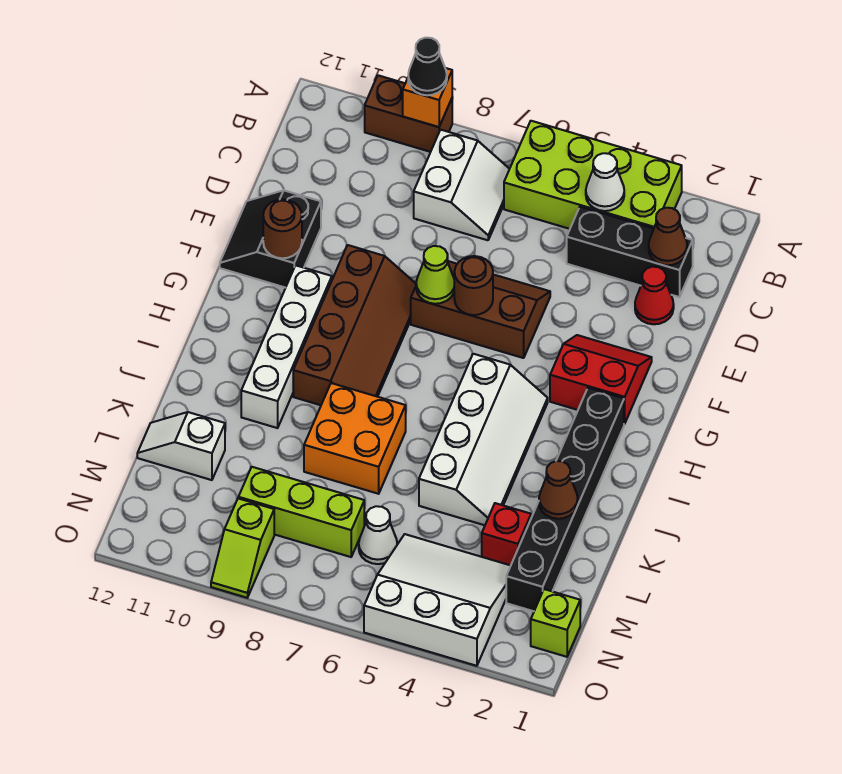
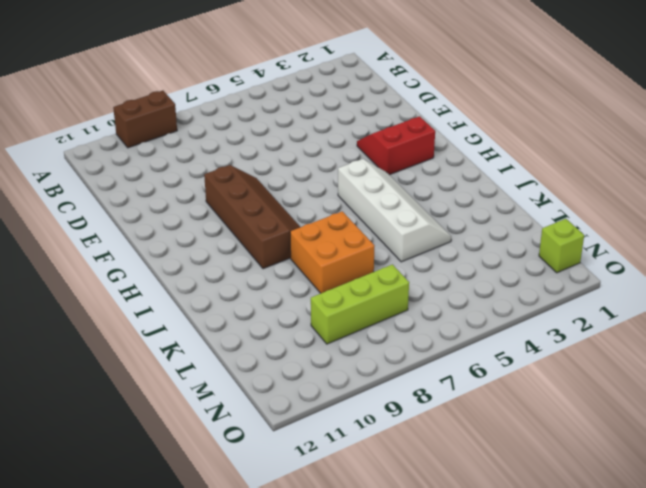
none -> lime brick A3:B6 level 1
none -> white slope B7:C8 level 1 top 8
none -> black brick C2:C4 level 1

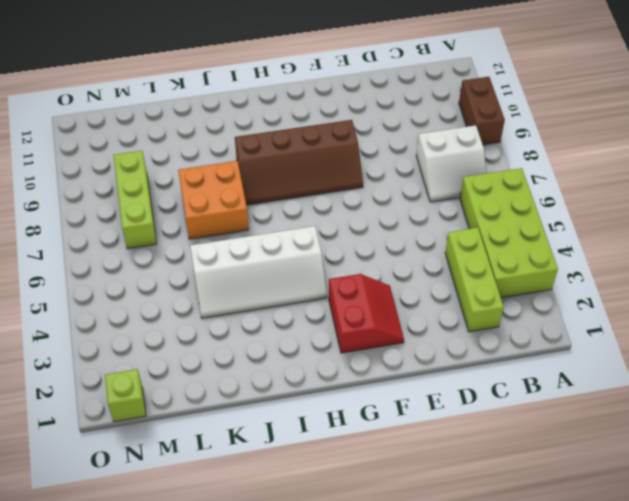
lime brick C2:C4 level 1 -> black brick C2:C4 level 1
none -> red cone D2 level 1
none -> brown slope E5:F7 level 1 top F
none -> black slope E11:F12 level 1 top 11

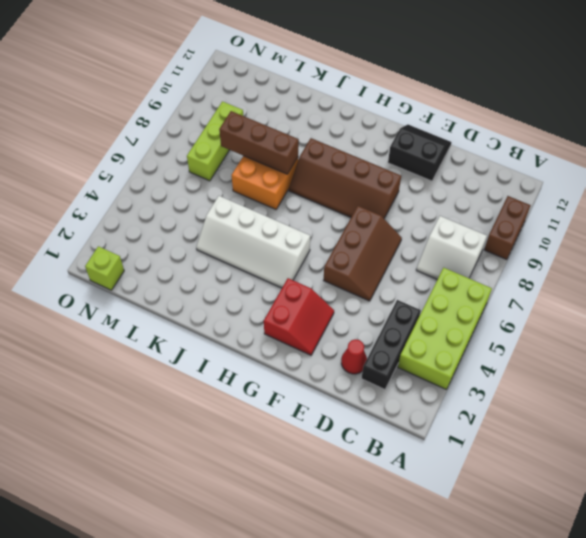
brown brick J8:L8 level 2 -> none
none -> white brick G10:J10 level 1
none -> black brick H2:M2 level 1
none -> red brick L3 level 1

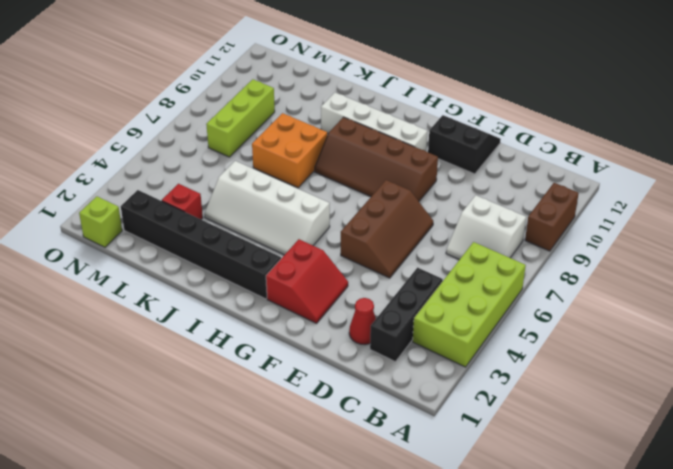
none -> white slope L11:L12 level 1 top 11
none -> white slope M3:O5 level 1 top O
none -> white cone M6 level 1

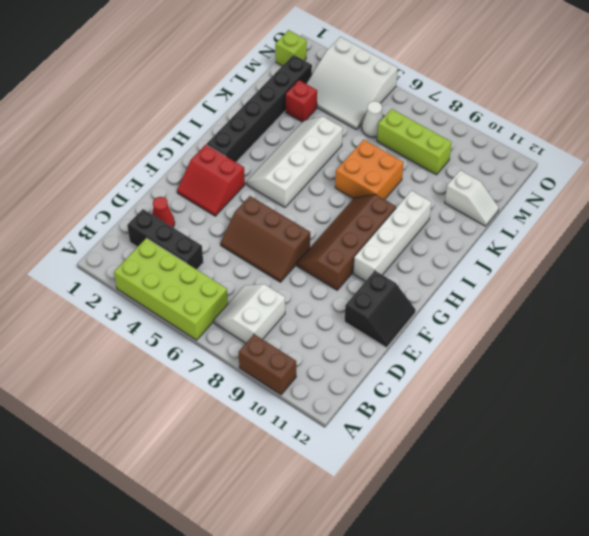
none -> lime slope N9:O9 level 1 top N
none -> orange brick A9 level 2
none -> white cone B4 level 2

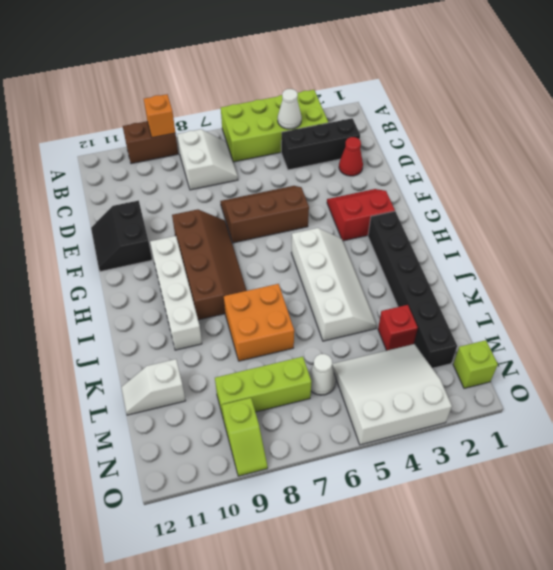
none -> brown cone C2 level 2
none -> brown round brick F6 level 2
none -> lime cone F7 level 2

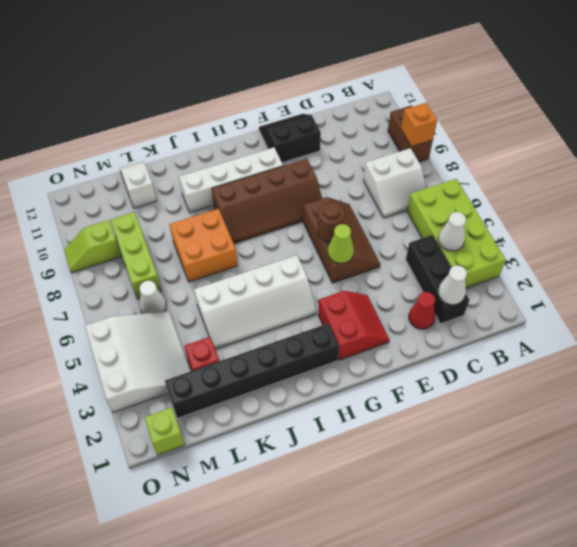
white cone C2 level 2 -> brown cone C2 level 2
lime cone F5 level 2 -> lime cone F7 level 2
none -> brown round brick F11 level 2
none -> brown cone K2 level 2
none -> black cone A9 level 3

